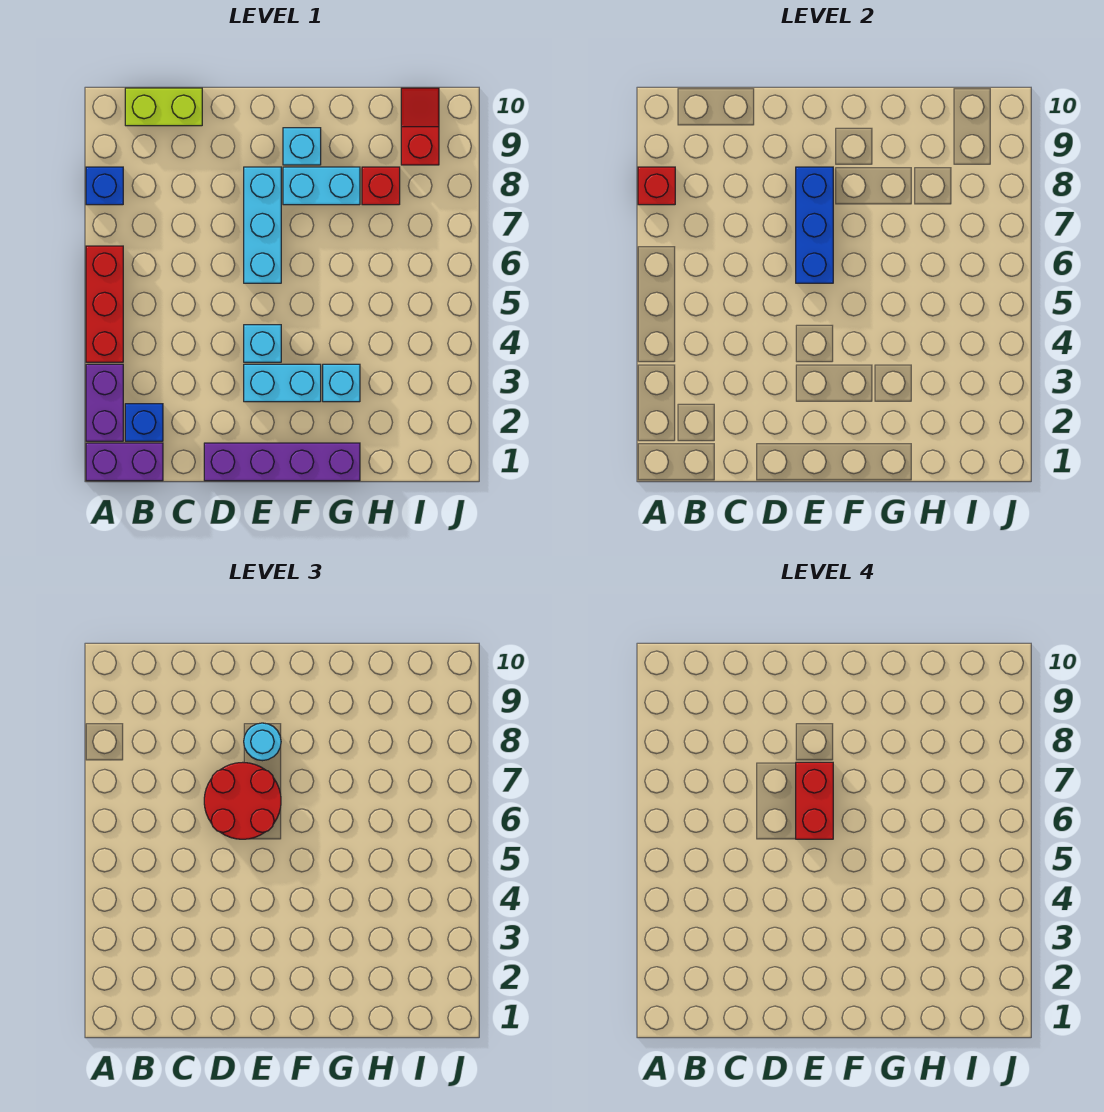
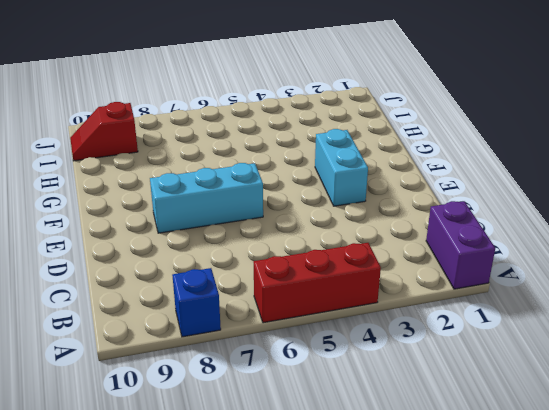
none -> purple brick A2:A3 level 1
none -> blue brick B2 level 1
none -> lime brick B10:C10 level 1

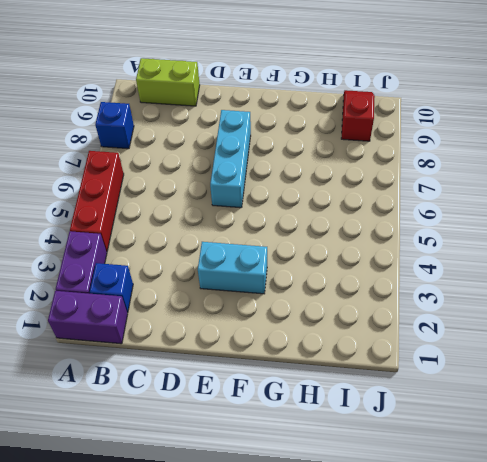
none -> purple brick D1:G1 level 1
none -> cyan brick E4 level 1
none -> cyan brick F8:G8 level 1

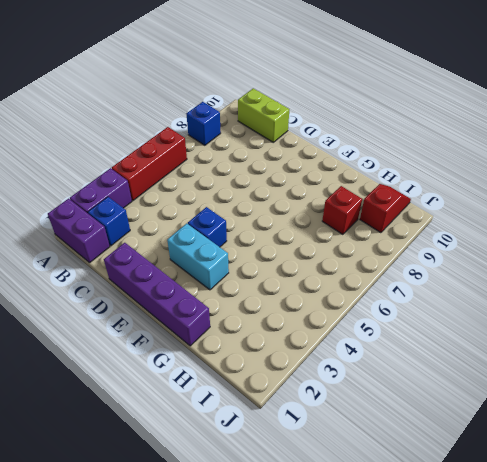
blue brick E4 level 1 -> cyan brick E4 level 1
none -> cyan brick E6:E8 level 1
none -> cyan brick F8:G8 level 1
none -> cyan brick F9 level 1

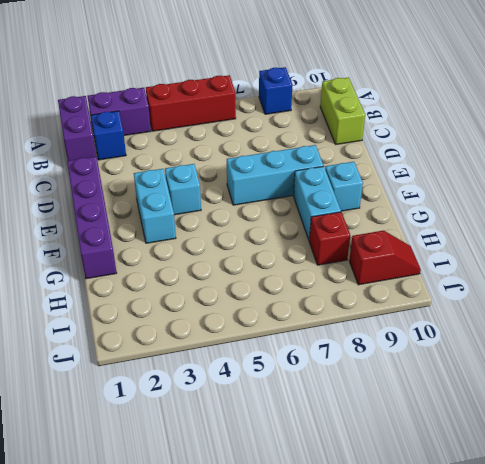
none -> cyan brick G3 level 1
none -> red brick A8 level 2
none -> blue brick E6:E8 level 2

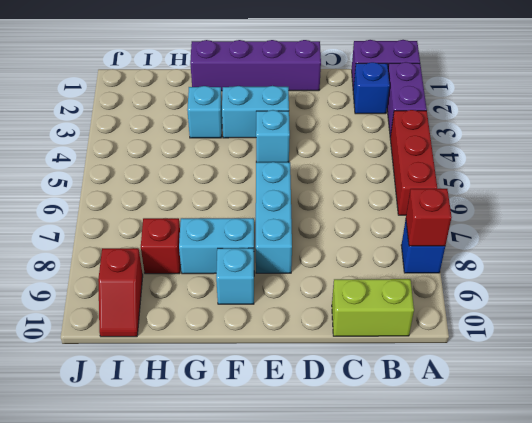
none -> blue brick E6:E8 level 2
none -> red round brick D6:E7 level 3
none -> cyan round brick E8 level 3

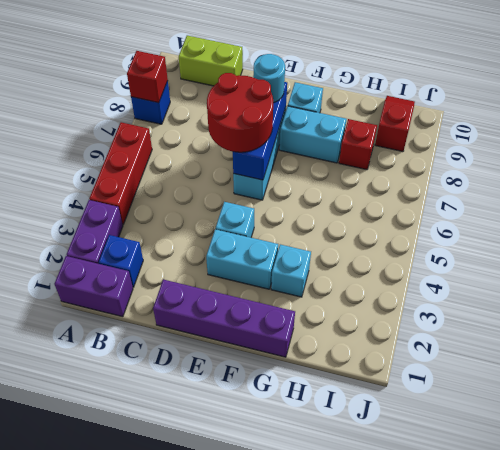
none -> red brick E6:E7 level 4

